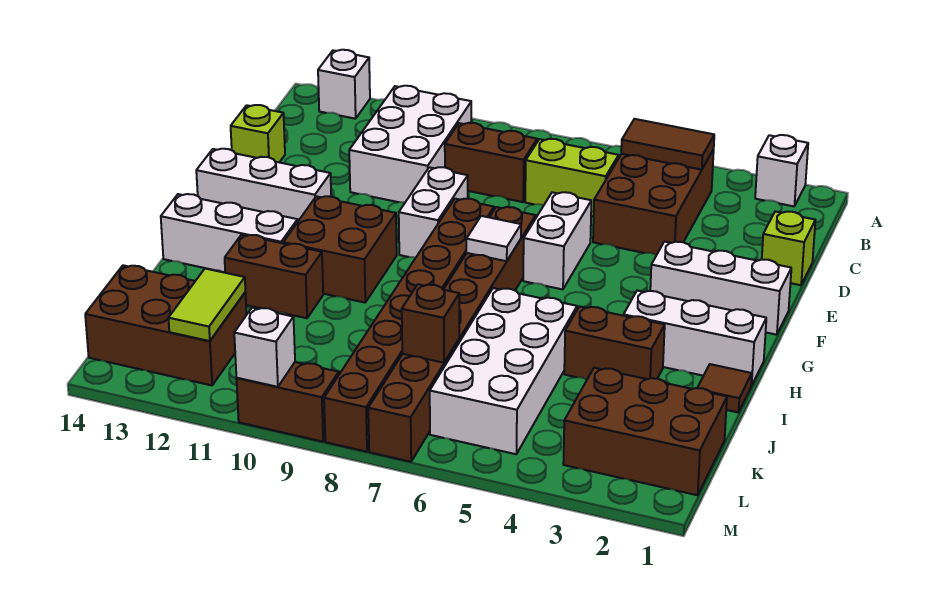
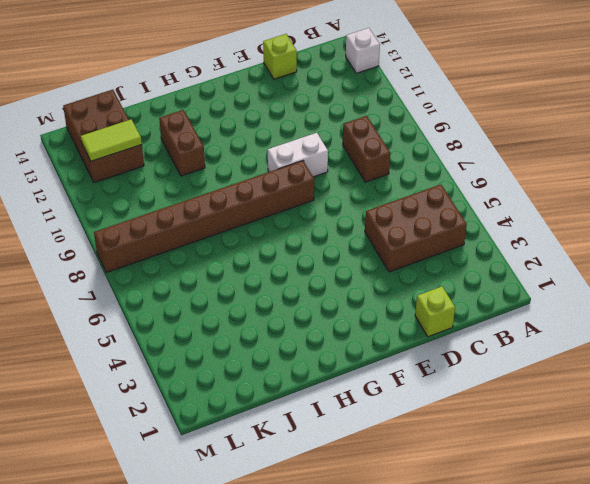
none -> white brick A2 level 1
none -> white brick B10:D11 level 1
none -> lime brick C6:C7 level 1

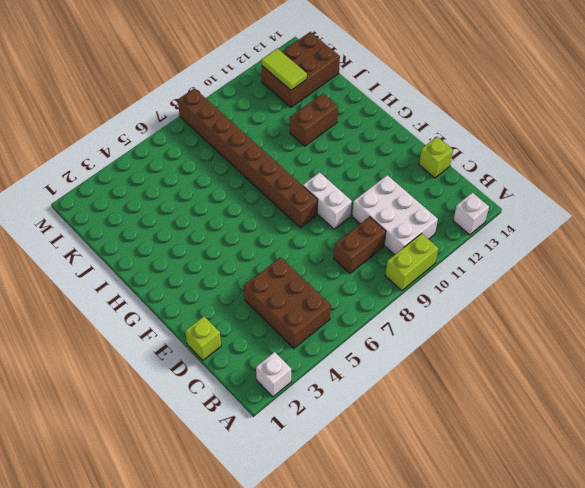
lime brick A9:A10 level 1 -> lime brick C6:C7 level 1
none -> white brick E6:F6 level 1
none -> white brick F1:F3 level 1
none -> brown brick F7:M7 level 1

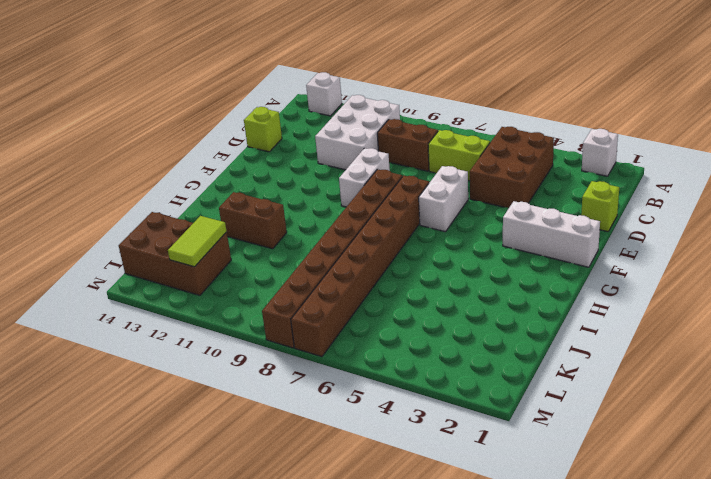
none -> white brick F12:F14 level 1
none -> brown brick G10:H11 level 1
none -> white brick H1:H3 level 1

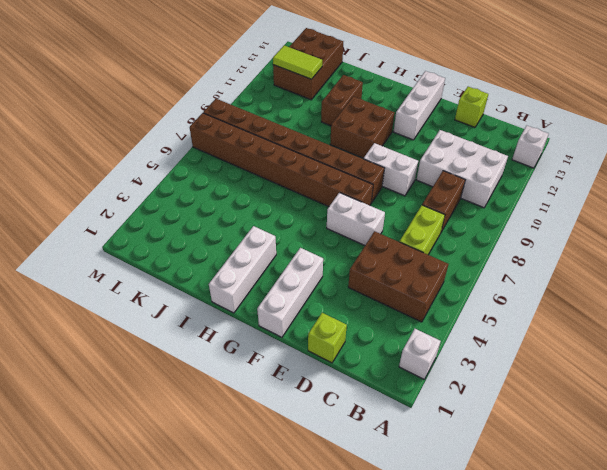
none -> white brick H12:H14 level 1
none -> brown tile I1 level 1
none -> brown brick I3:I4 level 1

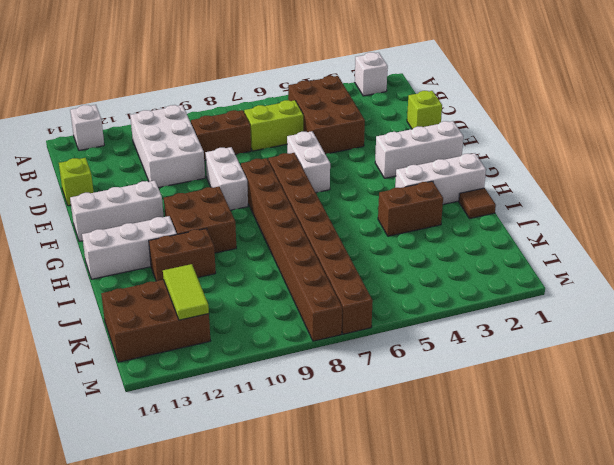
none -> white brick I5:L6 level 1
none -> brown brick K1:L3 level 1
none -> brown brick M9:M10 level 1

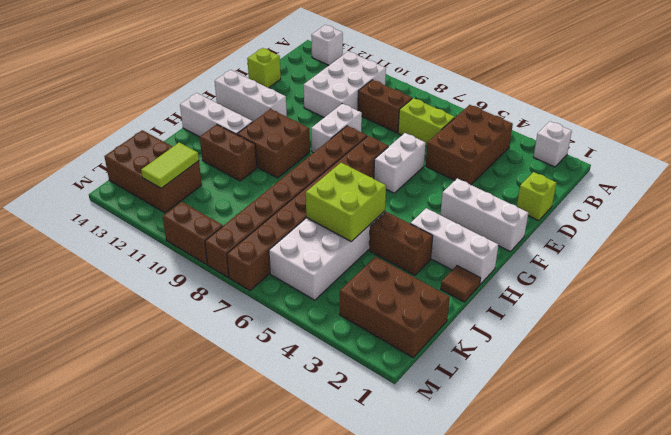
lime brick I5:J6 level 2 -> none
none -> brown tile B4:B5 level 2
none -> white tile G7 level 2
none -> brown brick K7 level 2

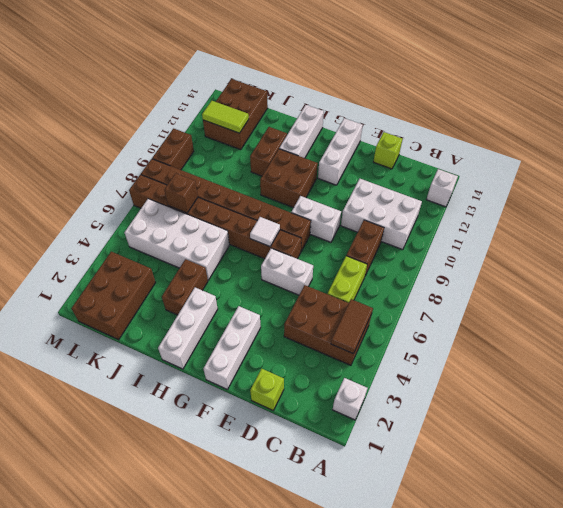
none -> brown tile I1 level 1
none -> white brick M10 level 2

